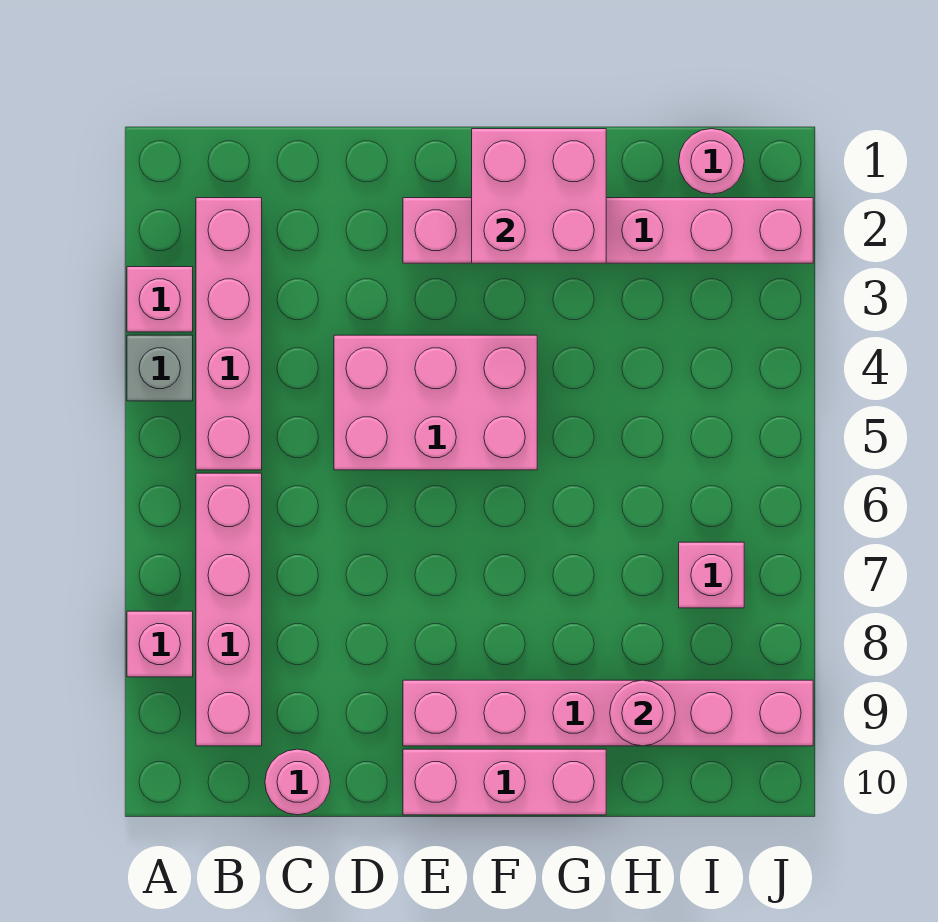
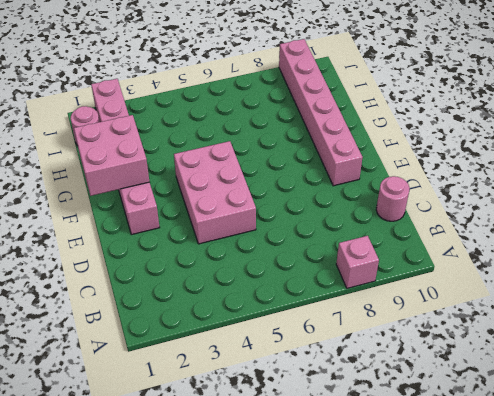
none -> pink brick A3 level 1
none -> grey brick A4 level 1
none -> pink brick B2:B5 level 1

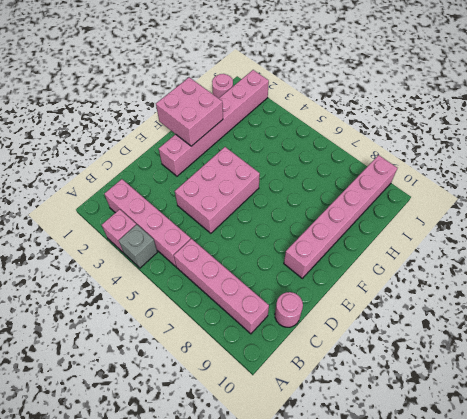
none -> pink brick A8 level 1
none -> pink brick E10:G10 level 1
none -> pink brick I7 level 1

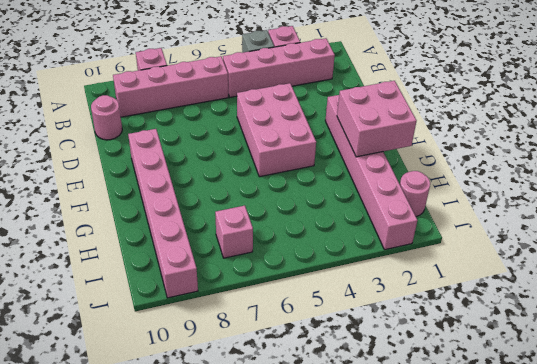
none -> pink brick E10:G10 level 1
none -> pink round brick H9 level 2

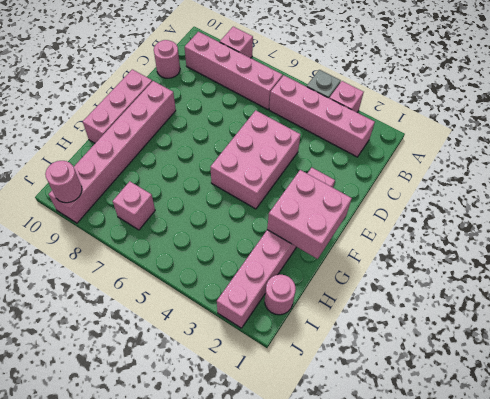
pink round brick J9 level 2 -> pink round brick H9 level 2

